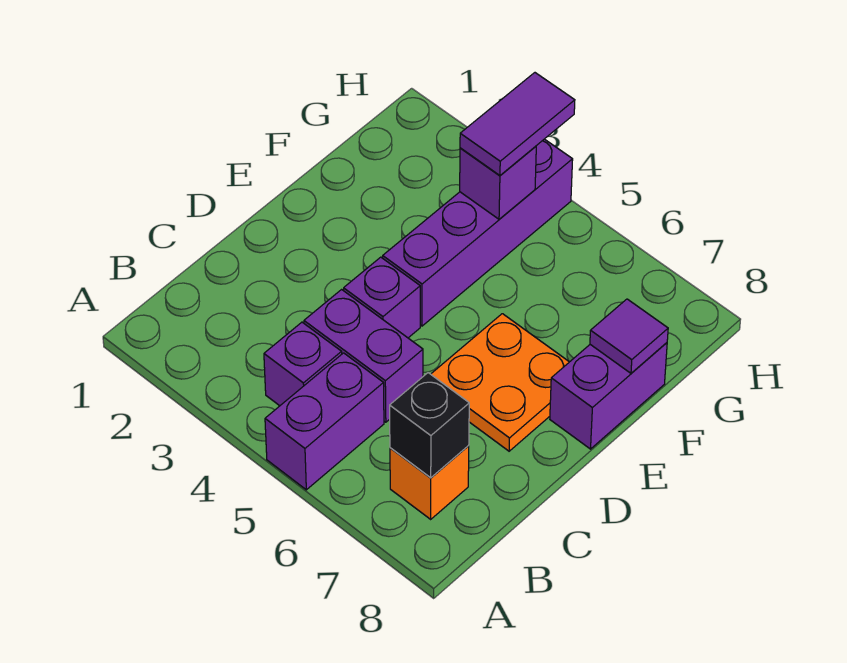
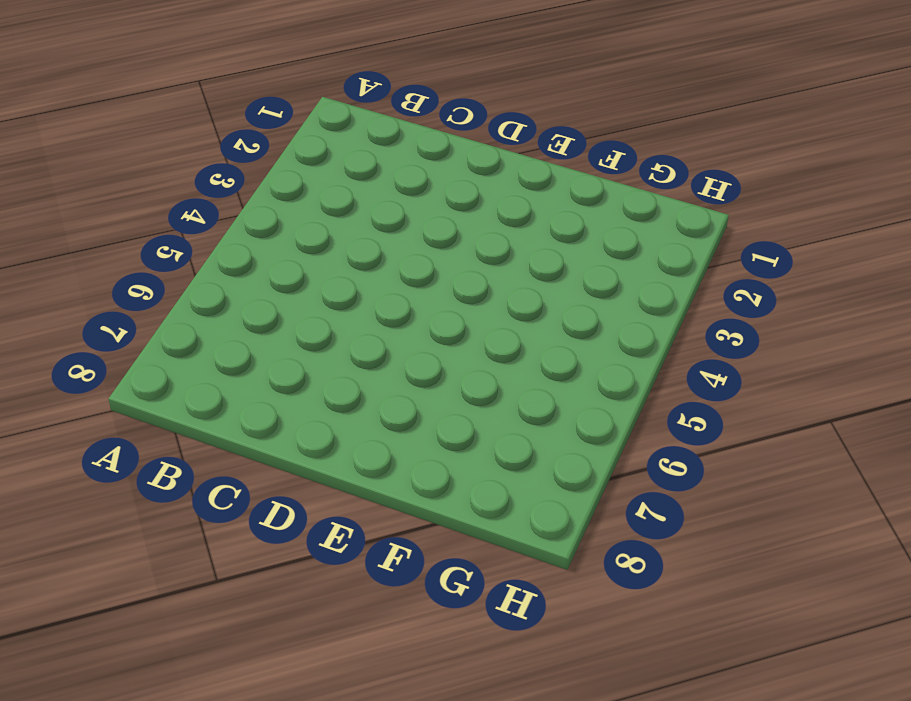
none -> purple brick A5:B5 level 1
none -> purple brick B4 level 1
none -> orange brick B7 level 1

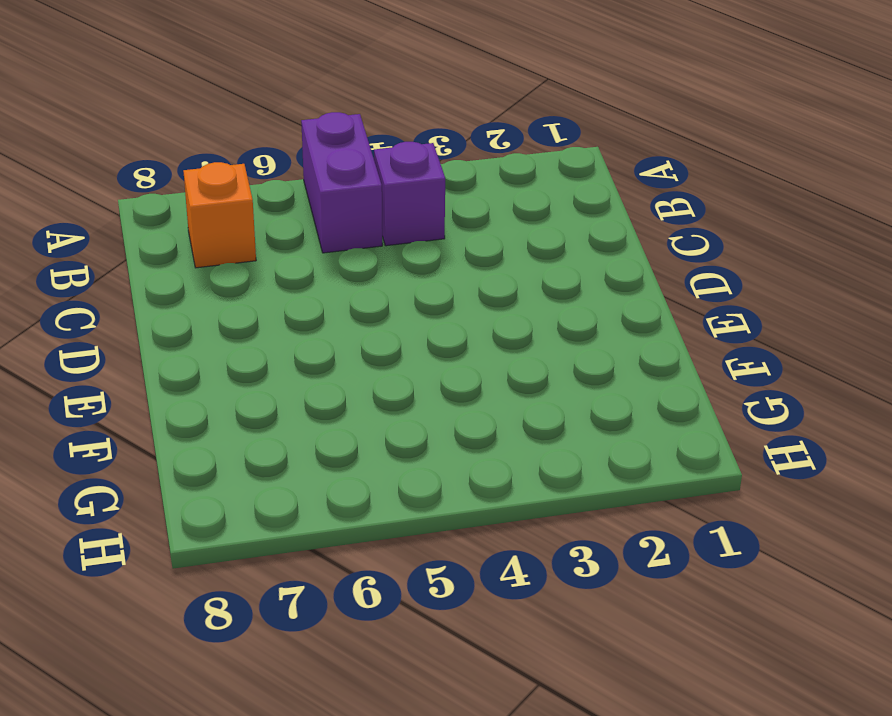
none -> purple brick C4:C5 level 1
none -> purple brick D4 level 1
none -> orange plate D6:E7 level 1

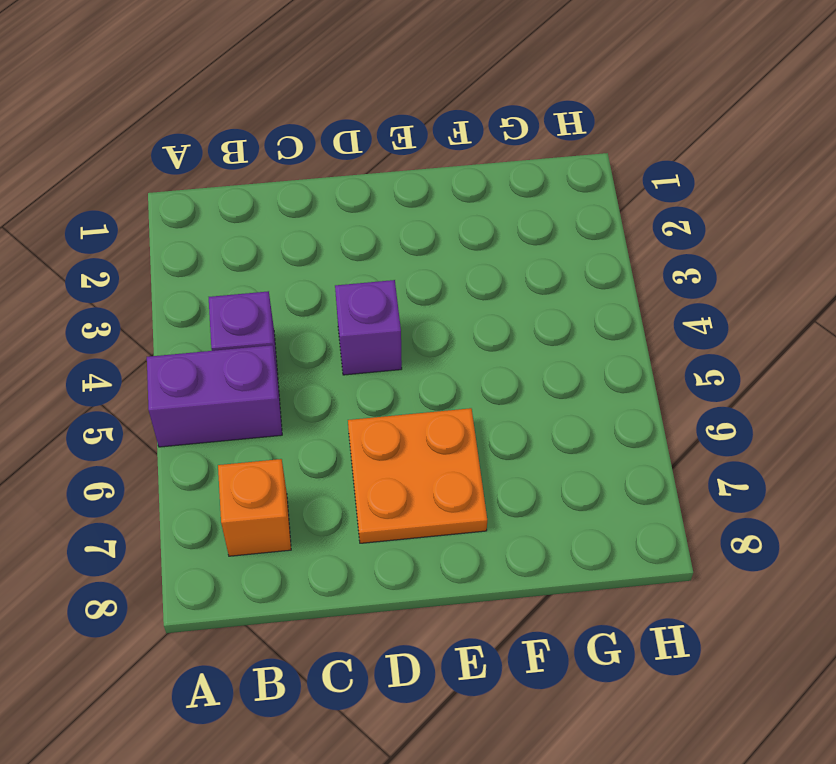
none -> purple brick C4:C5 level 1
none -> purple brick E4:H4 level 1
none -> purple brick E8:F8 level 1

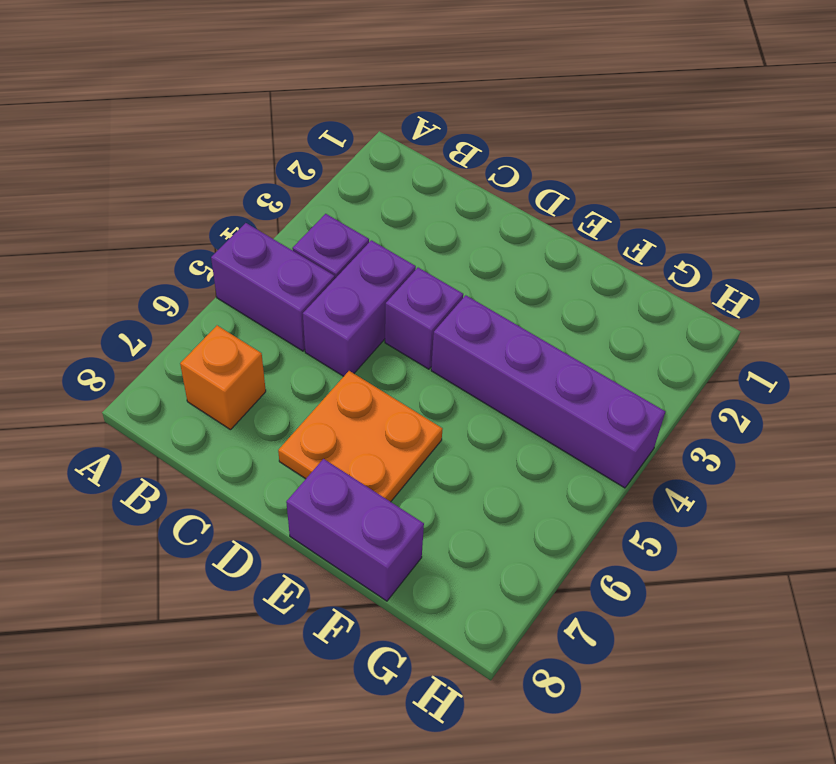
none -> black brick B7 level 2
none -> purple tile F8 level 2
none -> purple brick G4 level 2

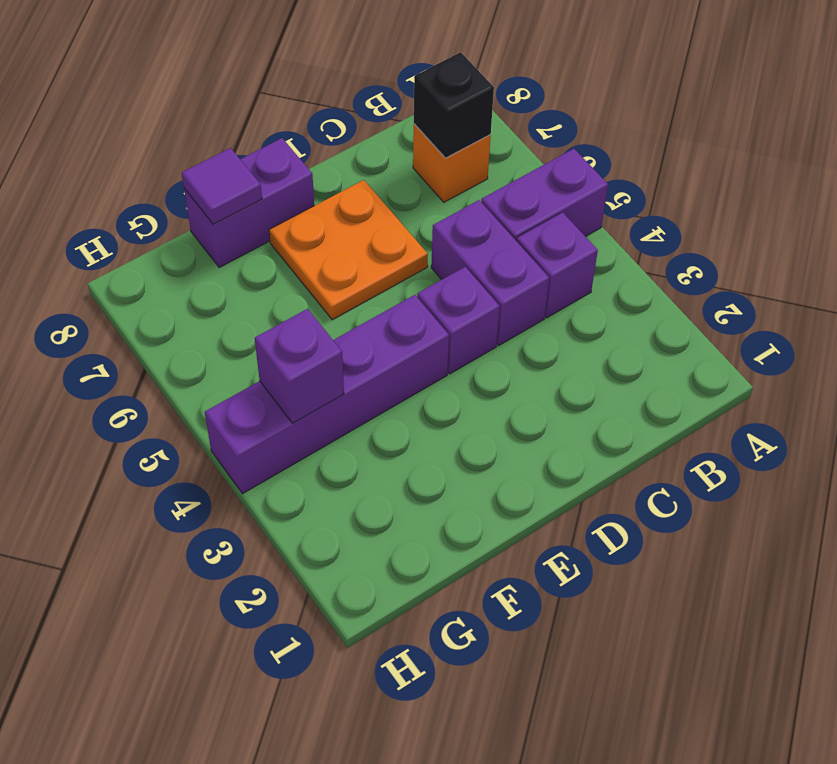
none -> purple tile G4:H4 level 3

